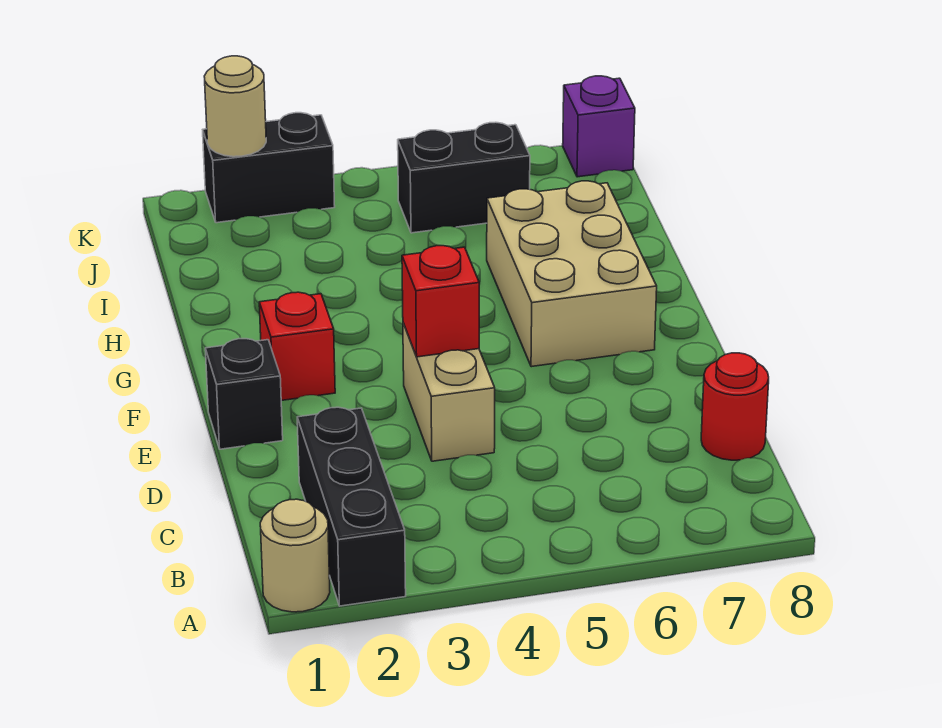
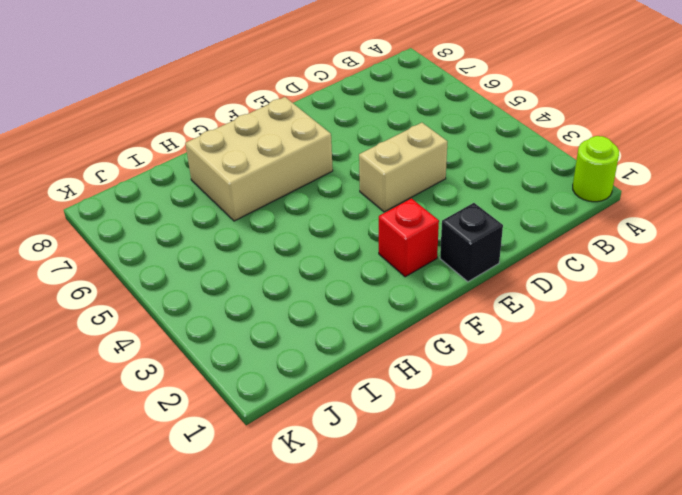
lime round brick A1 level 1 -> tan round brick A1 level 1
none -> black brick A2:C2 level 1
none -> red round brick C8 level 1
none -> black brick J5:J6 level 1

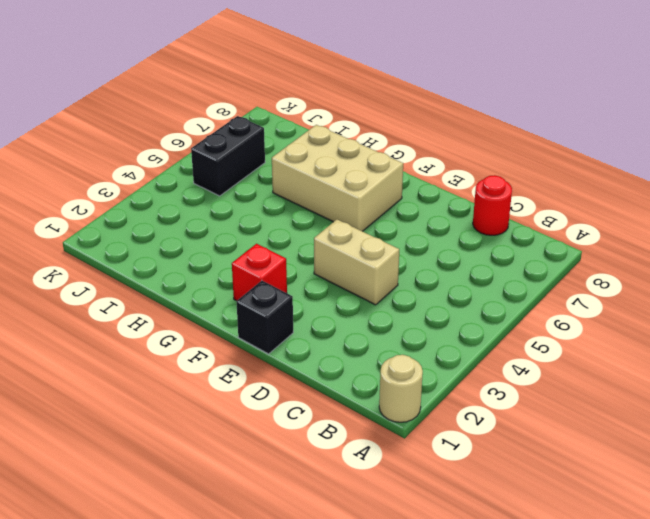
none -> black brick A2:C2 level 1
none -> black brick K2:K3 level 1
none -> purple brick K8 level 1

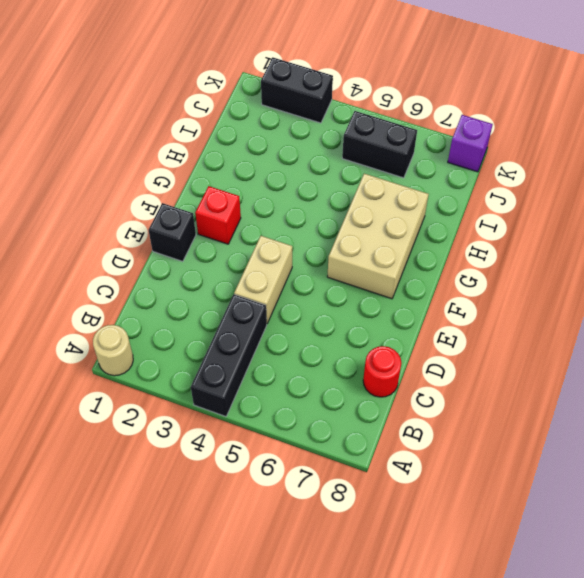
black brick A4:C4 level 1 -> black brick A2:C2 level 1
none -> red brick E4 level 2
none -> tan round brick K2 level 2

